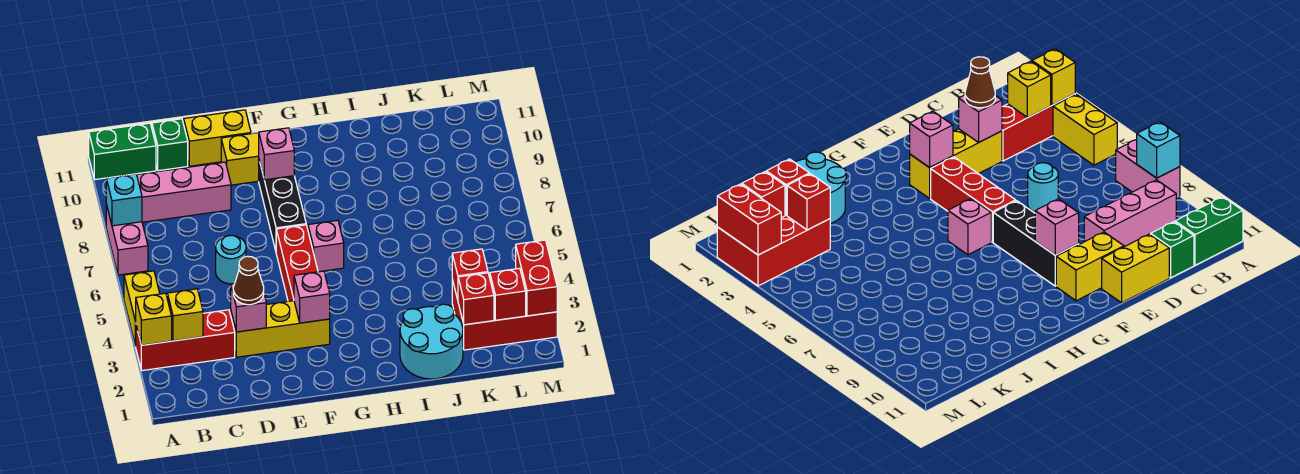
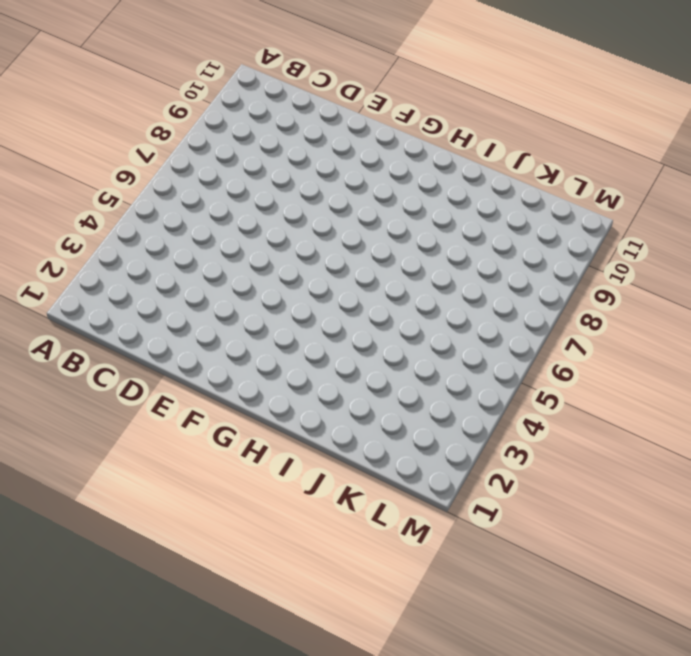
none -> red brick A3:C3 level 1
none -> yellow brick A4:A5 level 1
none -> pink brick A7:A8 level 1

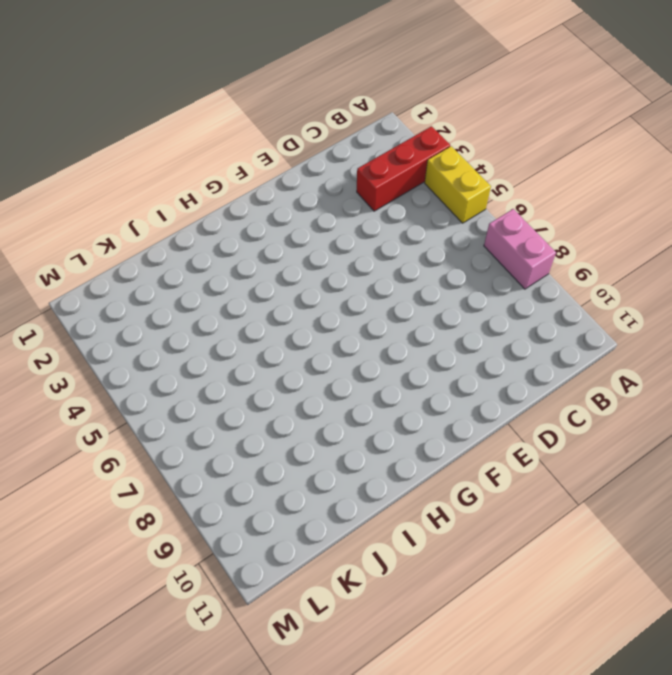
none -> green brick A11:B11 level 1
none -> pink brick B9:D9 level 1
none -> green brick C11 level 1

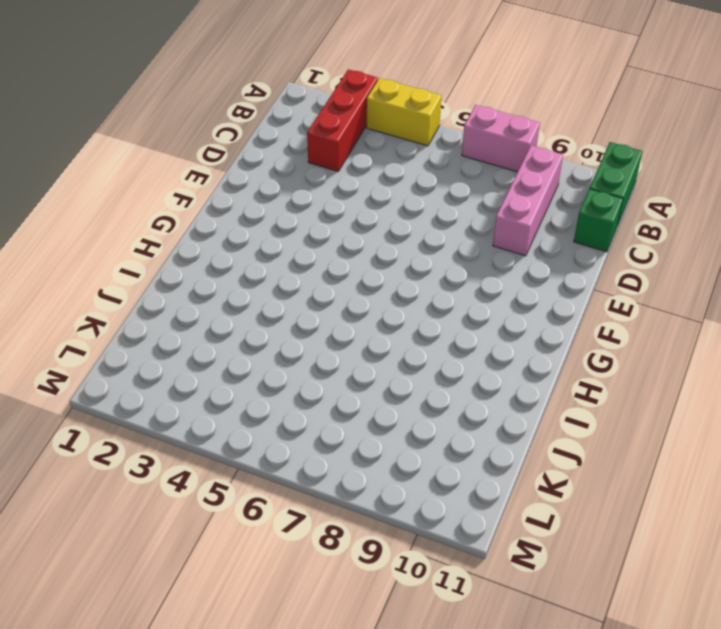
none -> yellow brick D3:F3 level 1
none -> cyan round brick D6 level 1
none -> yellow brick D11:E11 level 1

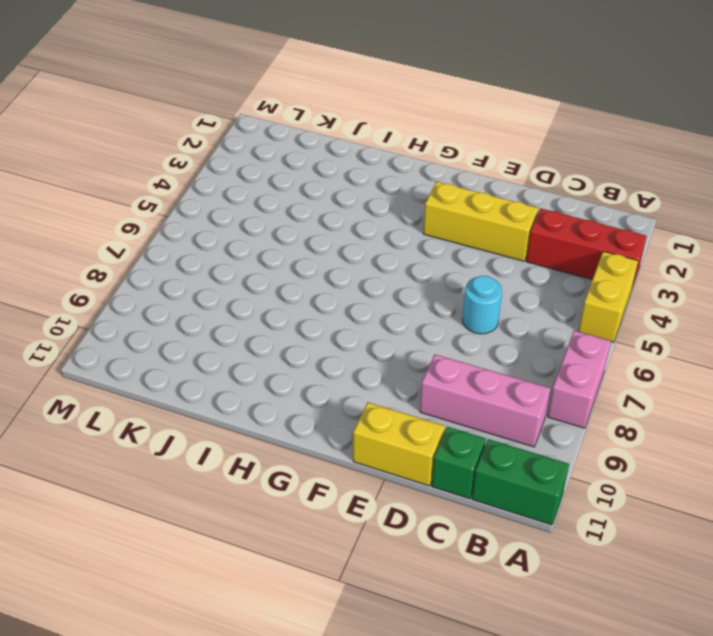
none -> yellow brick E10:F10 level 1
none -> red brick F4:F6 level 1
none -> black brick F7:F9 level 1

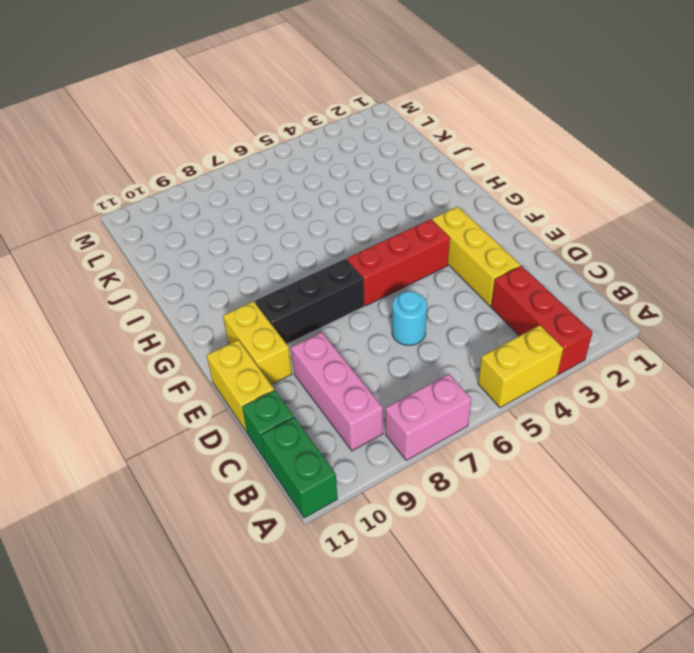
none -> pink brick G6 level 1
none -> cyan round brick I1:J2 level 1
none -> red brick K2:M3 level 1

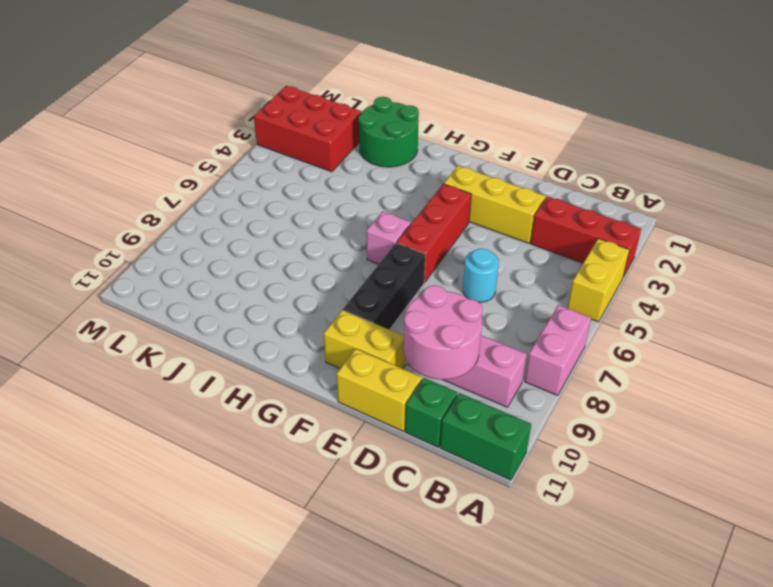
pink round brick C9:D10 level 2 -> none
green round brick I1:J2 level 1 -> cyan round brick I1:J2 level 1
none -> yellow brick A3 level 2
none -> cyan brick A8 level 2
none -> yellow brick B3 level 2

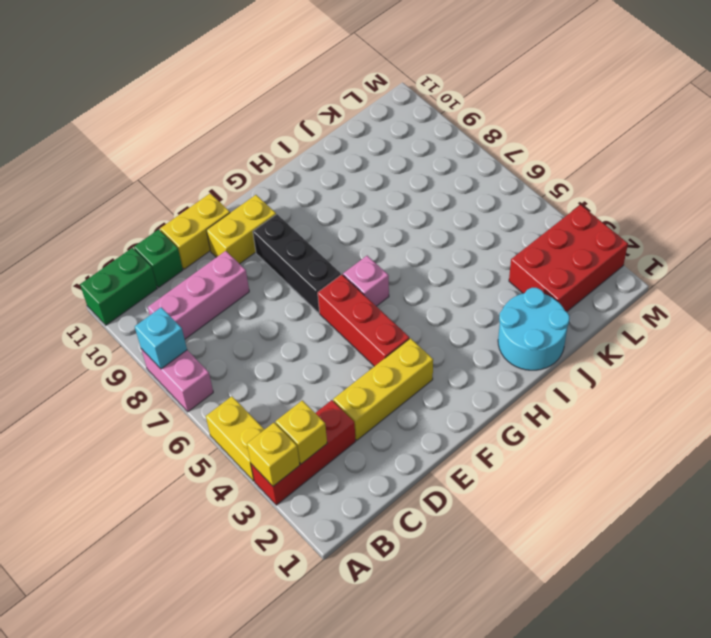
none -> cyan round brick D6 level 1
none -> pink brick D3 level 2
none -> pink brick F3 level 2

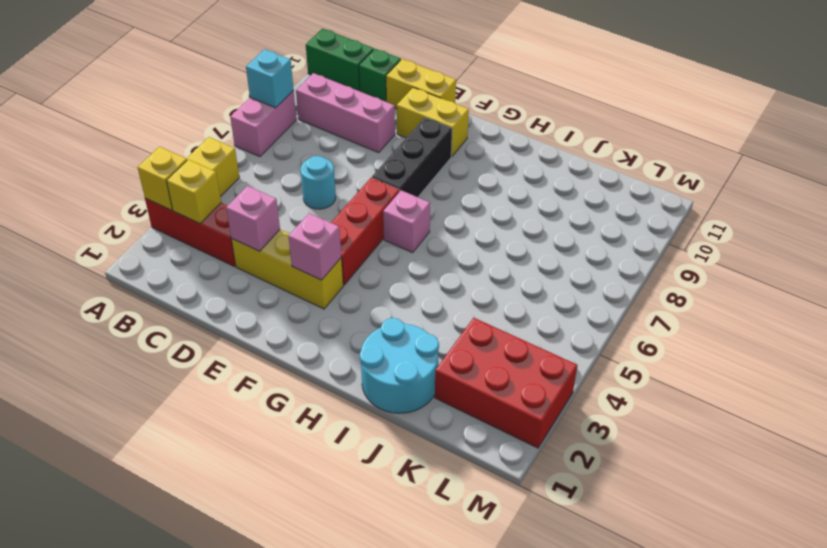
none -> pink brick F9 level 2
none -> red brick K2 level 2
none -> red brick K3 level 2

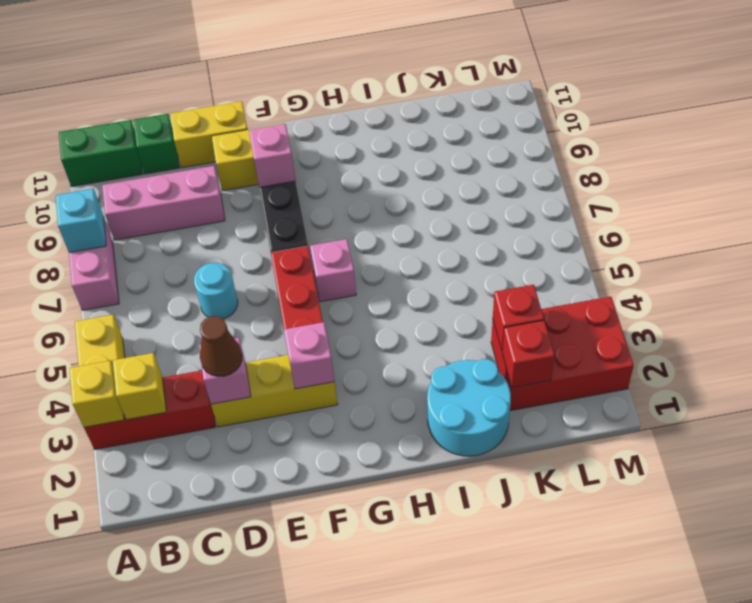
none -> red brick L2 level 2
none -> red brick M2:M3 level 2

